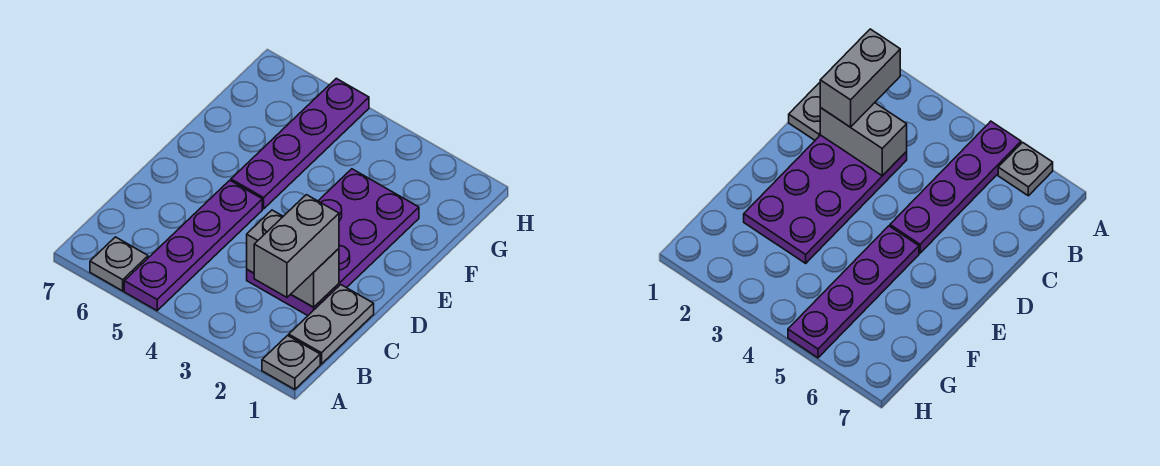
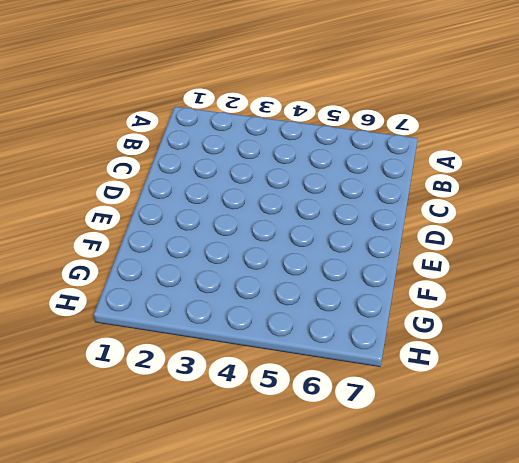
none -> grey plate A1 level 1
none -> purple plate A5:D5 level 1

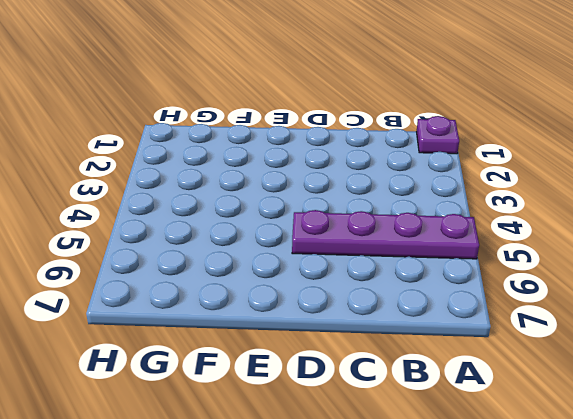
purple plate A1 level 1 -> grey plate A1 level 1
none -> grey plate A6 level 1
none -> grey plate B1:C1 level 1

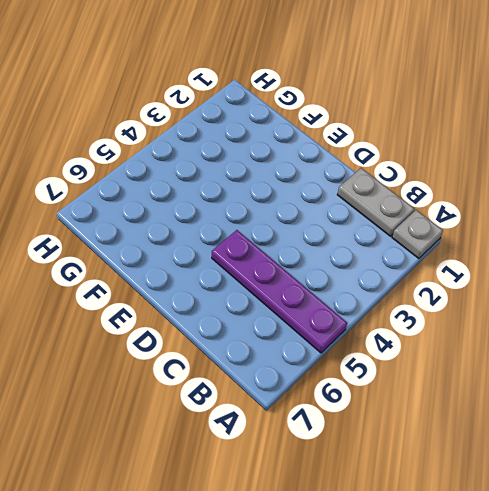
none -> grey plate A6 level 1
none -> purple plate C2:F3 level 1

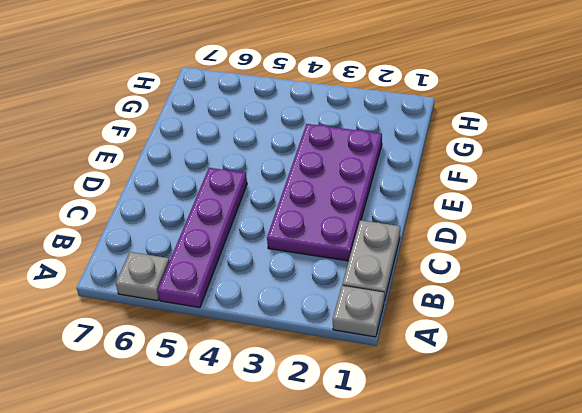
none -> purple plate E5:H5 level 1
none -> grey brick C2:C3 level 2

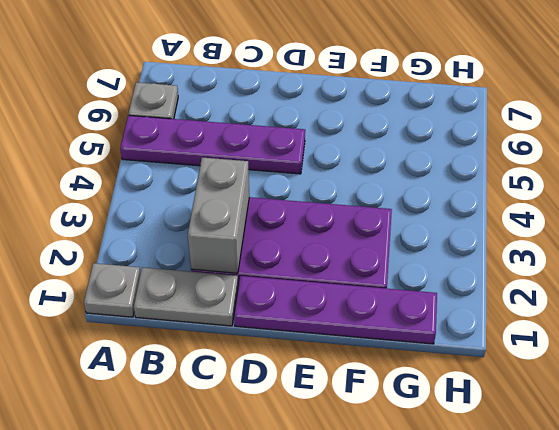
purple plate D1:G1 level 1 -> purple plate E5:H5 level 1
none -> grey brick B2:C2 level 3

